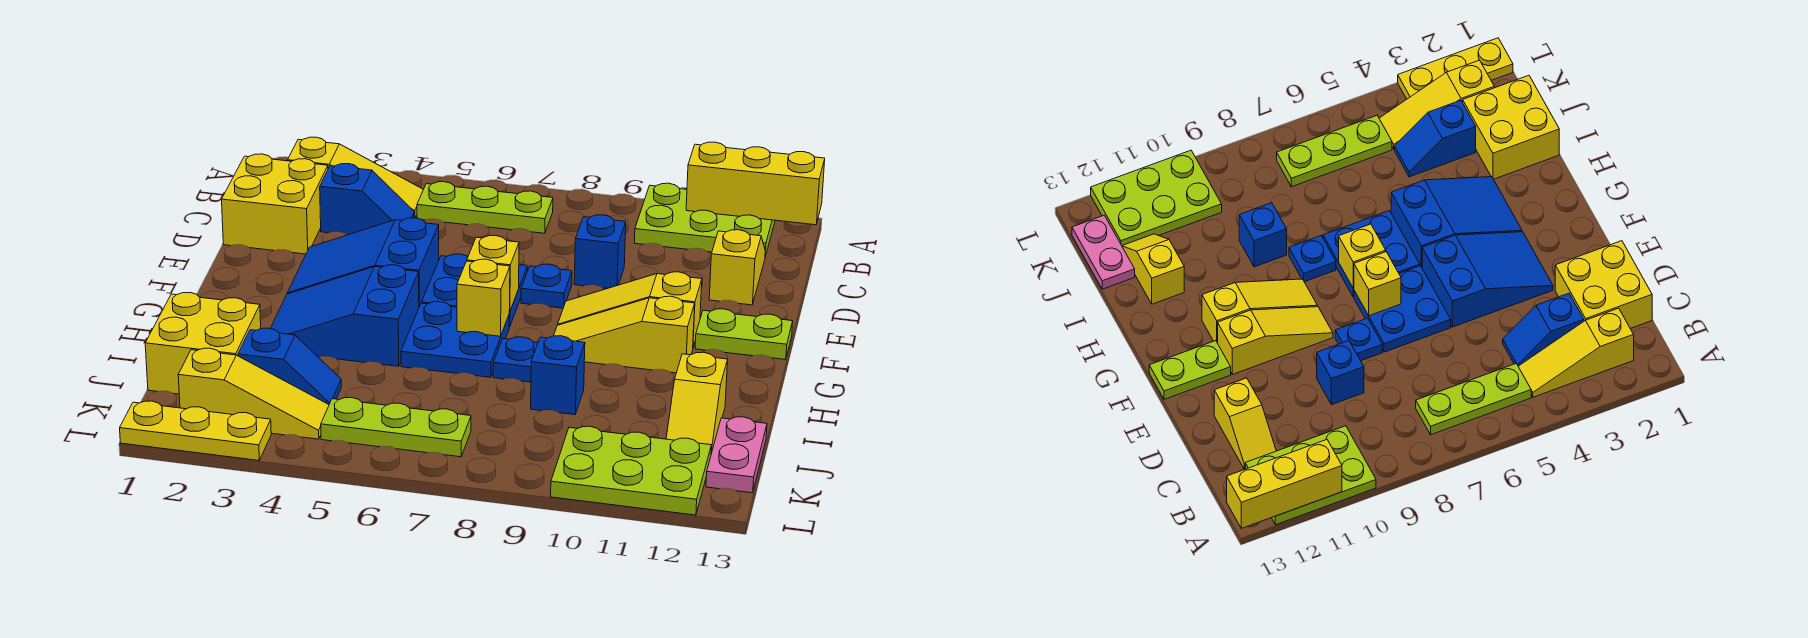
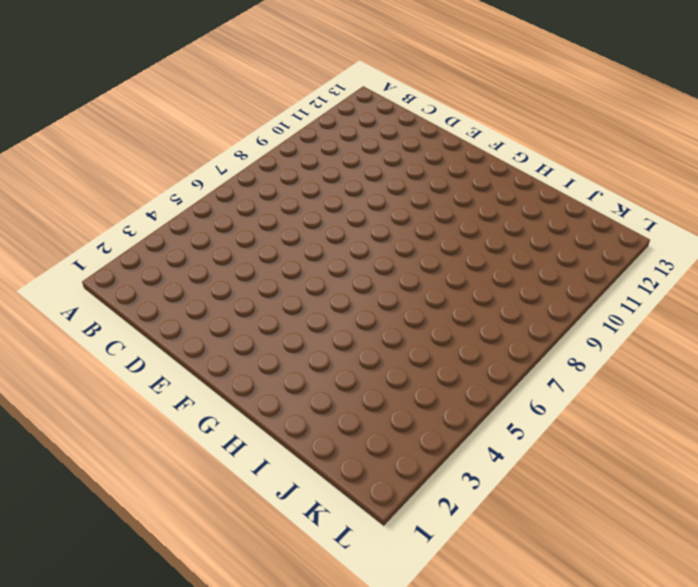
none -> lime plate A10:B12 level 1
none -> yellow slope B2:B4 level 1 top 2
none -> lime plate B5:B7 level 1

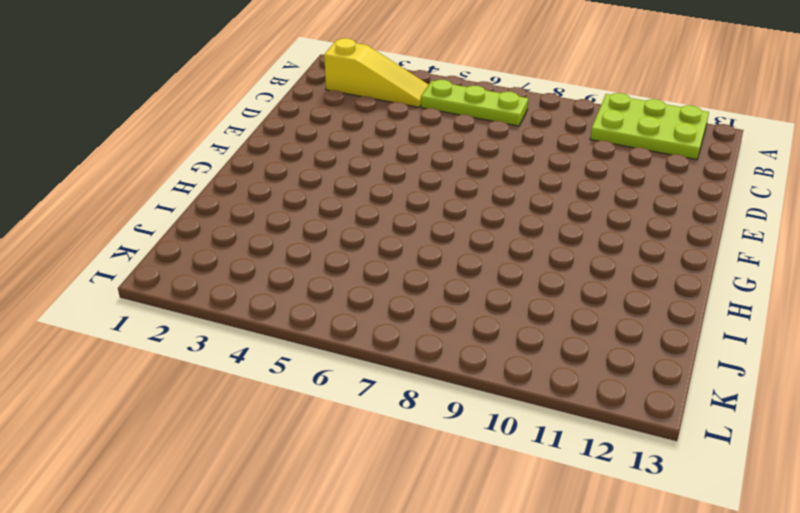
none -> yellow brick C1:D2 level 1
none -> blue slope C3:C4 level 1 top 3
none -> yellow slope C12:D12 level 1 top D

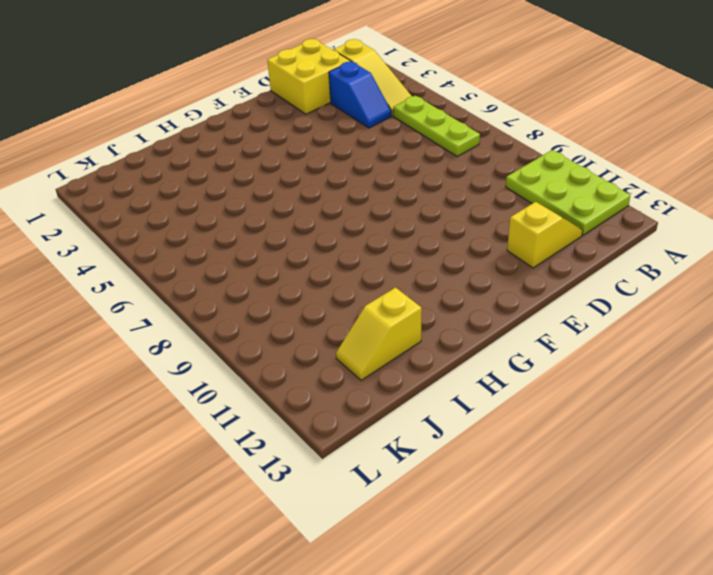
none -> blue brick D9 level 1
none -> blue slope E3:F5 level 1 top 5
none -> blue plate E6:F7 level 1

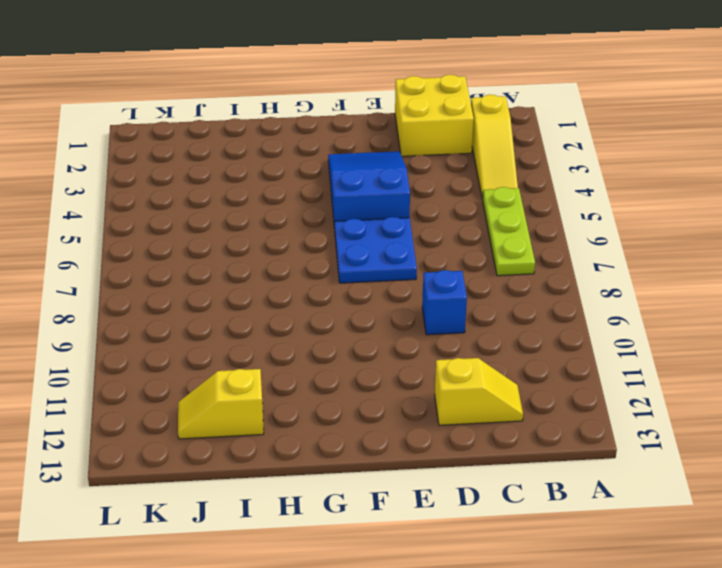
none -> lime plate A10:B12 level 1
none -> blue slope C3:C4 level 1 top 3
none -> blue plate E8 level 1

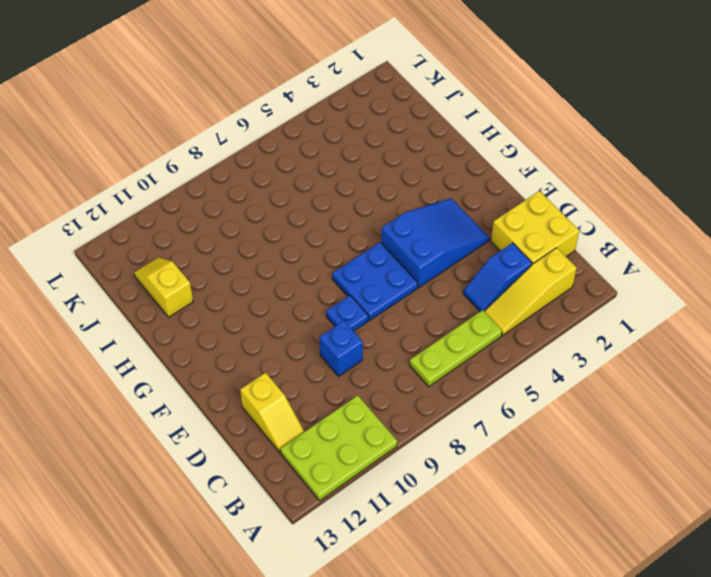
none -> yellow slope F9:F11 level 1 top 11
none -> lime plate F12:F13 level 1
none -> blue slope G3:H5 level 1 top 5

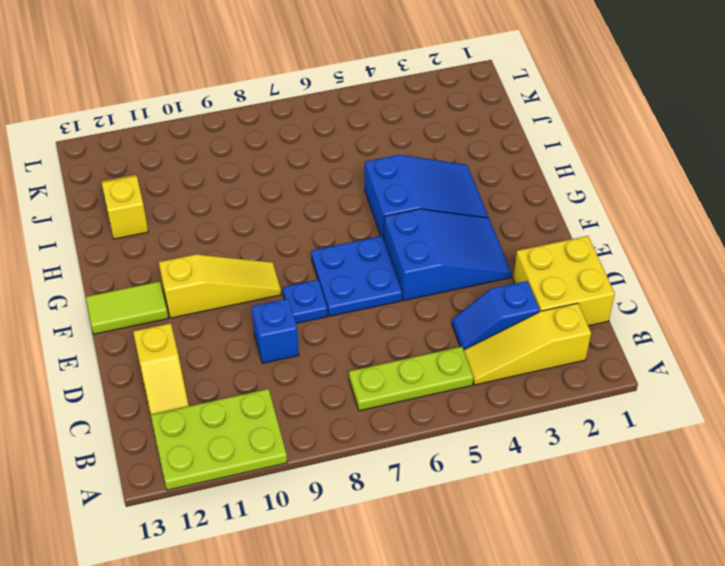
lime tile F12:F13 level 1 -> lime plate F12:F13 level 1
none -> blue plate G6:H7 level 1
none -> yellow slope G9:G11 level 1 top 11
none -> blue plate H8 level 1

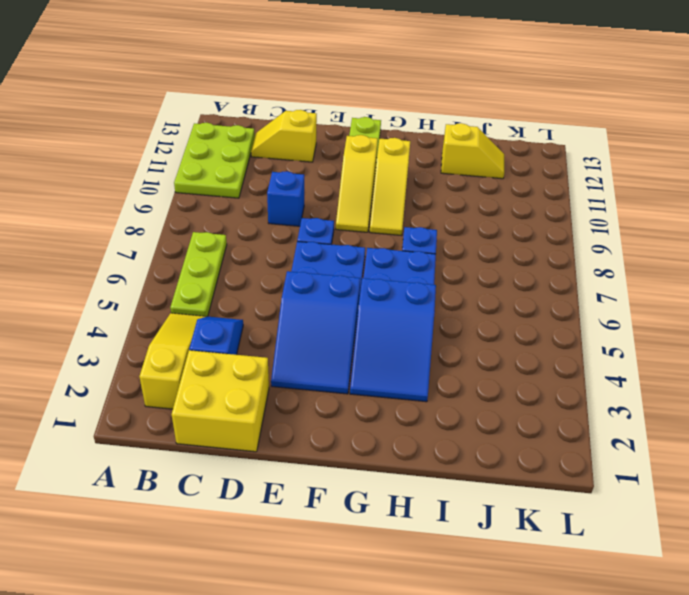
none -> yellow brick I1:J2 level 1
none -> blue brick I9 level 1
none -> blue slope J3:J4 level 1 top 3

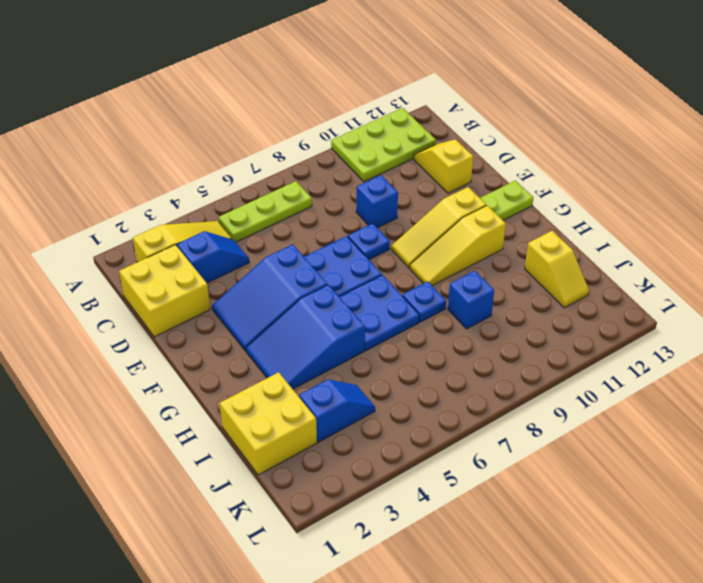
none -> pink plate J13:K13 level 1
none -> yellow slope K2:K4 level 1 top 2
none -> lime plate K5:K7 level 1

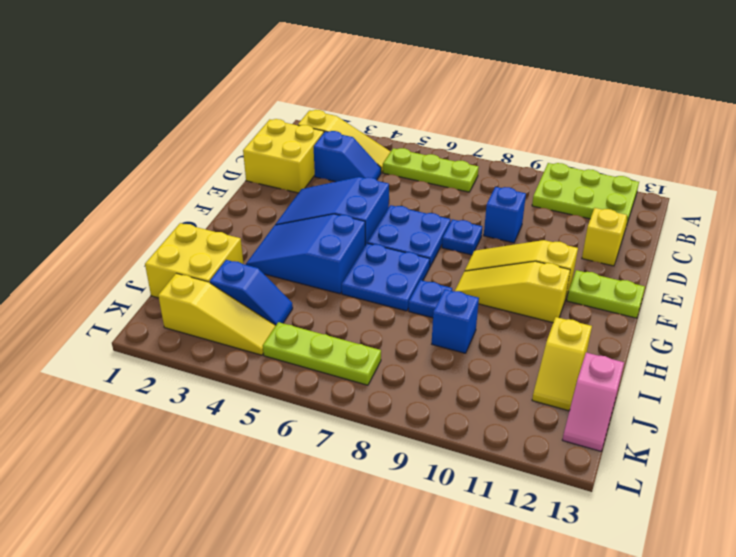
pink slope J13:K13 level 1 top J -> pink plate J13:K13 level 1
none -> lime plate K10:L12 level 1
none -> yellow plate L1:L3 level 1
none -> yellow brick A11:A13 level 2

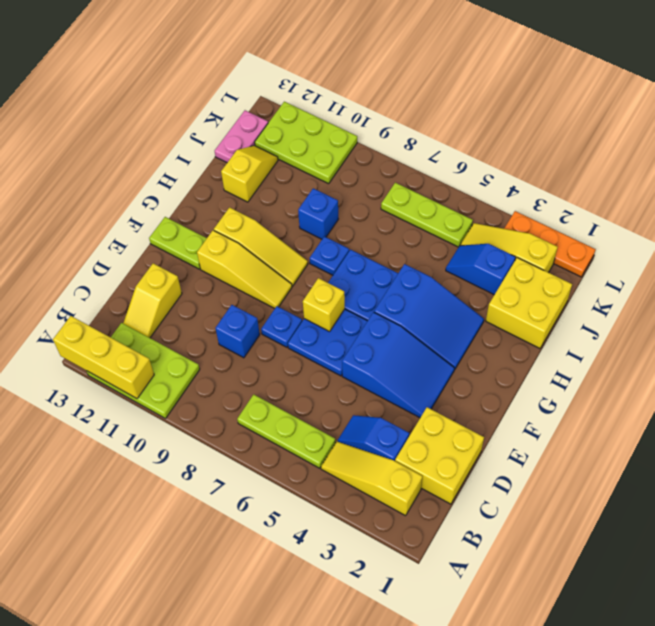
orange plate L1:L3 level 1 -> yellow plate L1:L3 level 1
none -> yellow brick G7 level 2

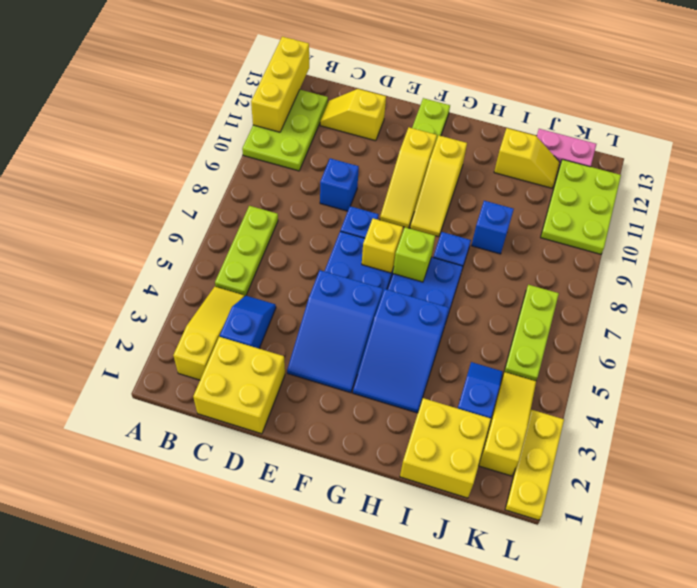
lime brick G7 level 2 -> yellow brick G7 level 2

